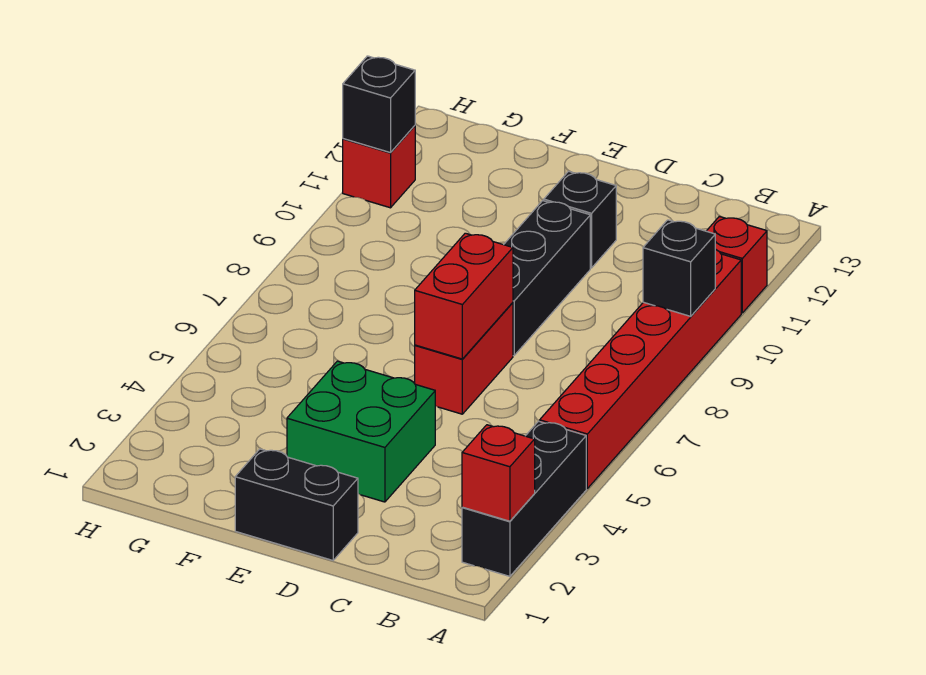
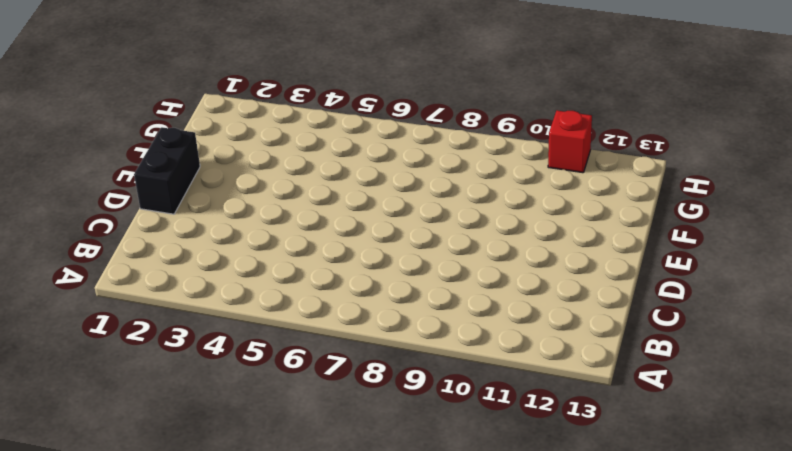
none -> black brick A2:A4 level 1
none -> red brick A5:A10 level 1
none -> red brick A11 level 1

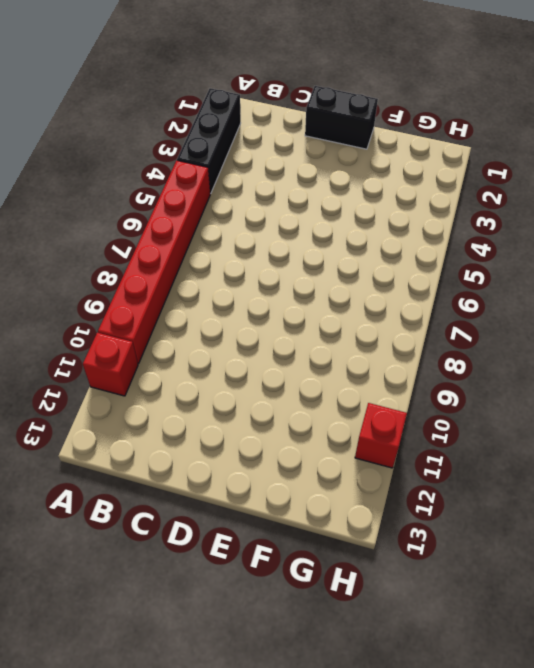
none -> green brick D3:E4 level 1
none -> red brick D6:D7 level 1
none -> black brick D8:D10 level 1

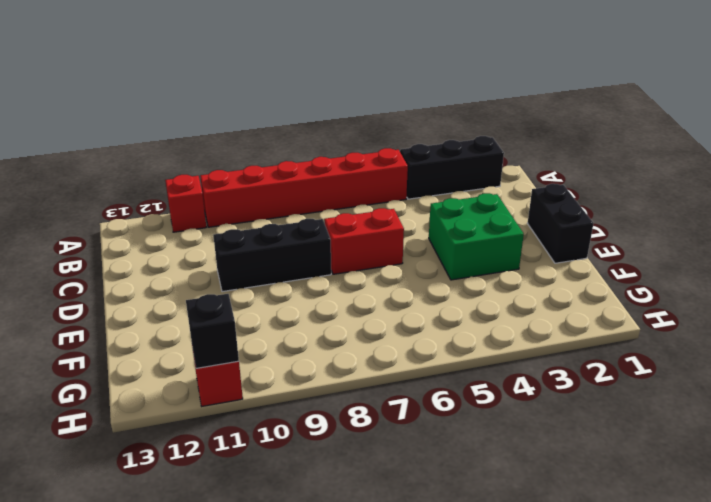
none -> black brick D11 level 1
none -> red brick A2 level 2
none -> black brick A9 level 2

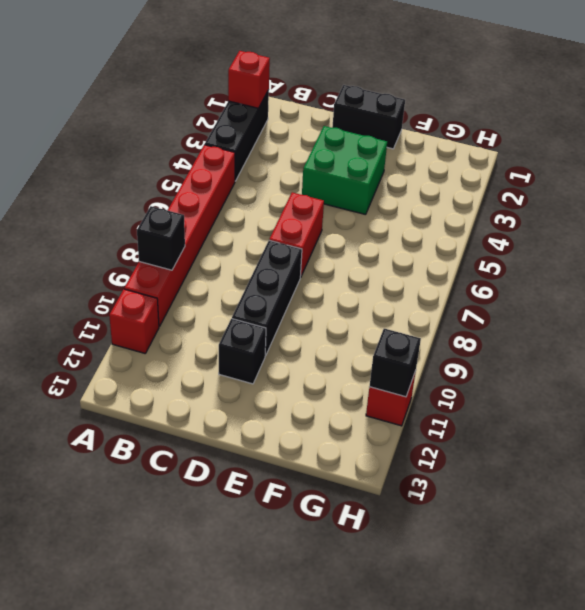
none -> red brick D6:D7 level 2

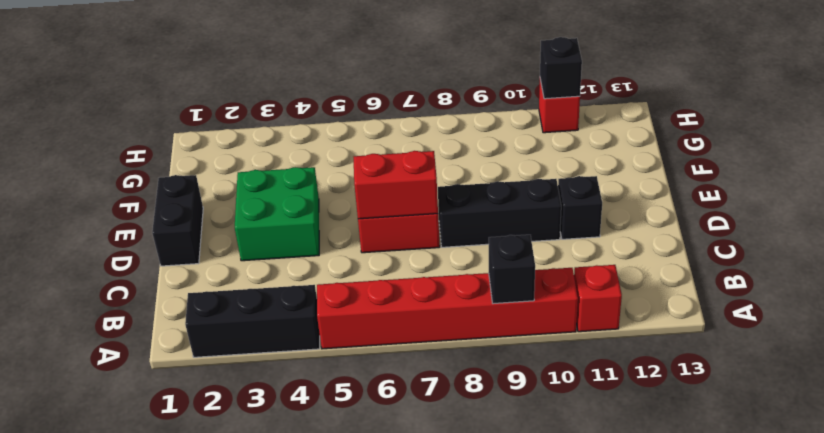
none -> red brick A2 level 2

